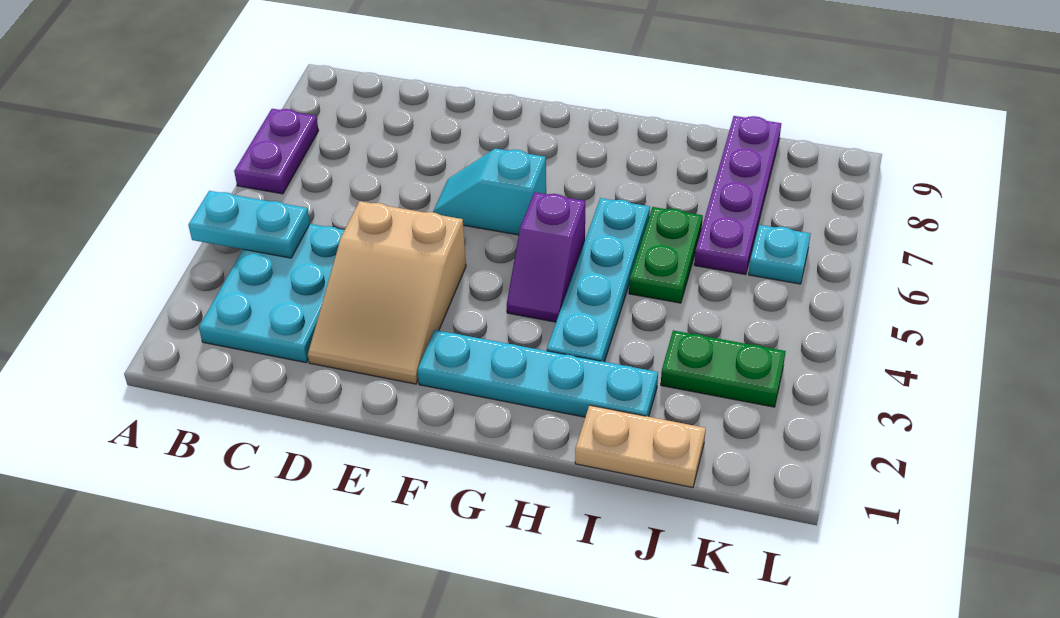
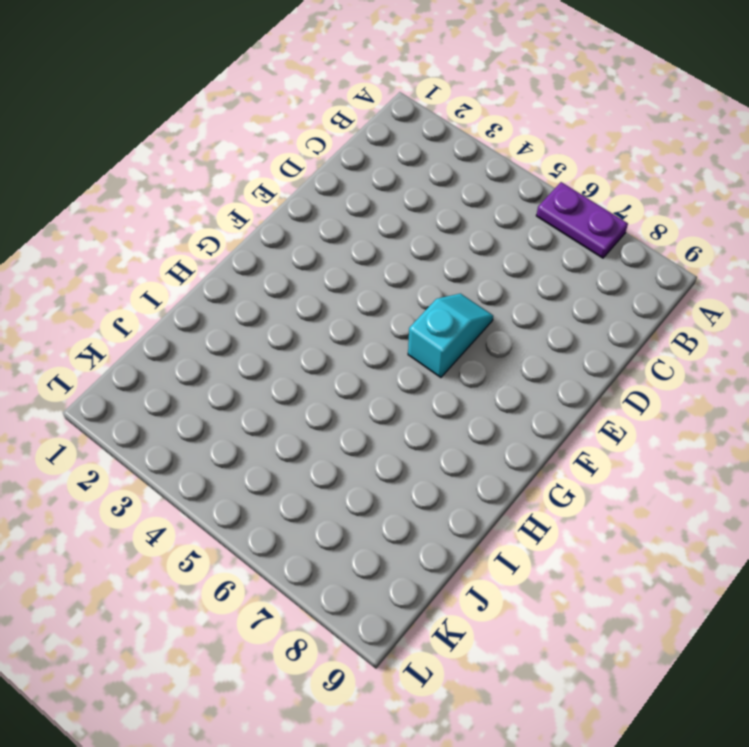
none -> cyan plate B2:C4 level 1
none -> tan slope D2:E4 level 1 top 4
none -> cyan plate F2:I2 level 1

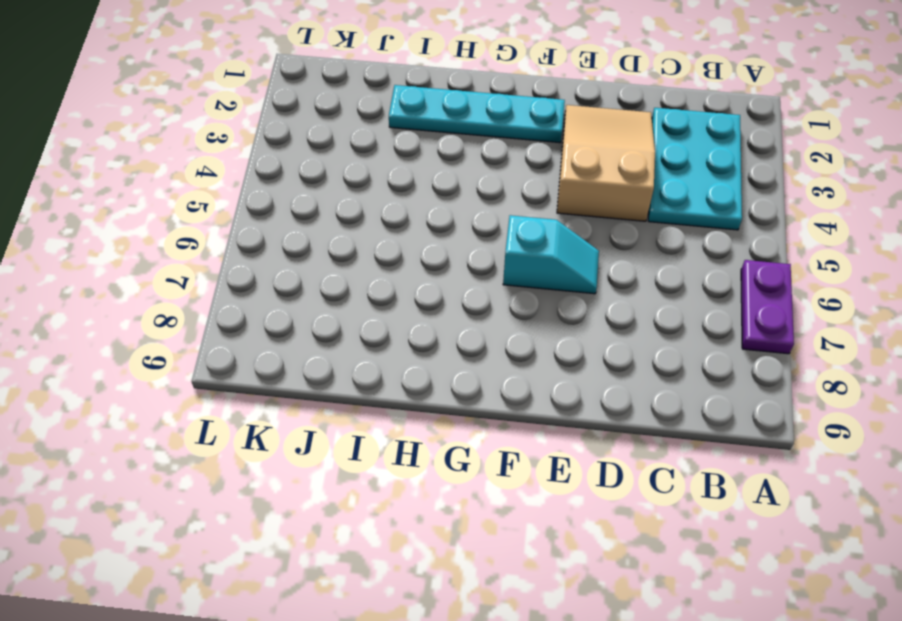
none -> purple slope G4:G5 level 1 top 5
none -> cyan plate H3:H6 level 1
none -> tan plate I1:J1 level 1

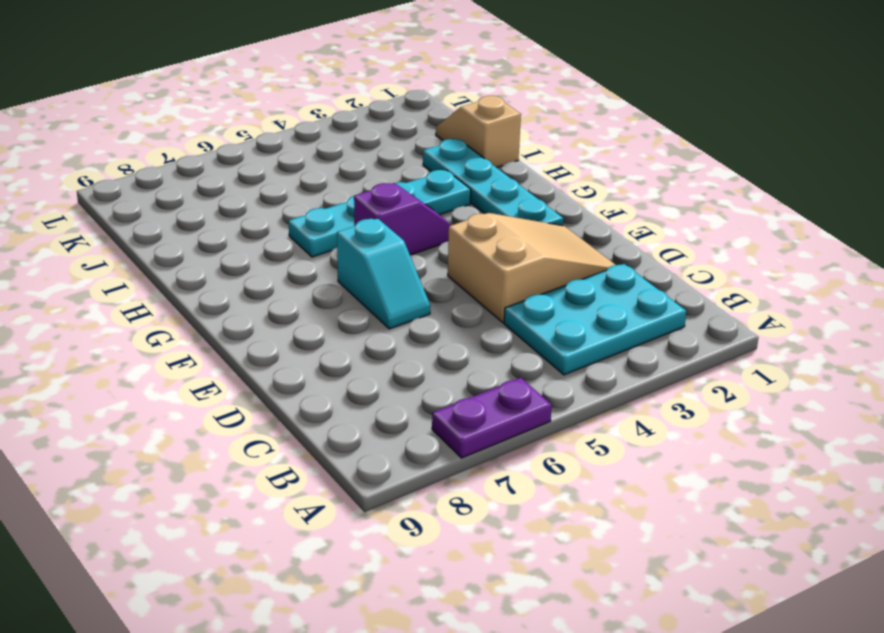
tan slope I1:J1 level 1 top I -> tan plate I1:J1 level 1
none -> green plate I5:I6 level 1
none -> green plate J3:K3 level 1
none -> purple plate J6:J9 level 1

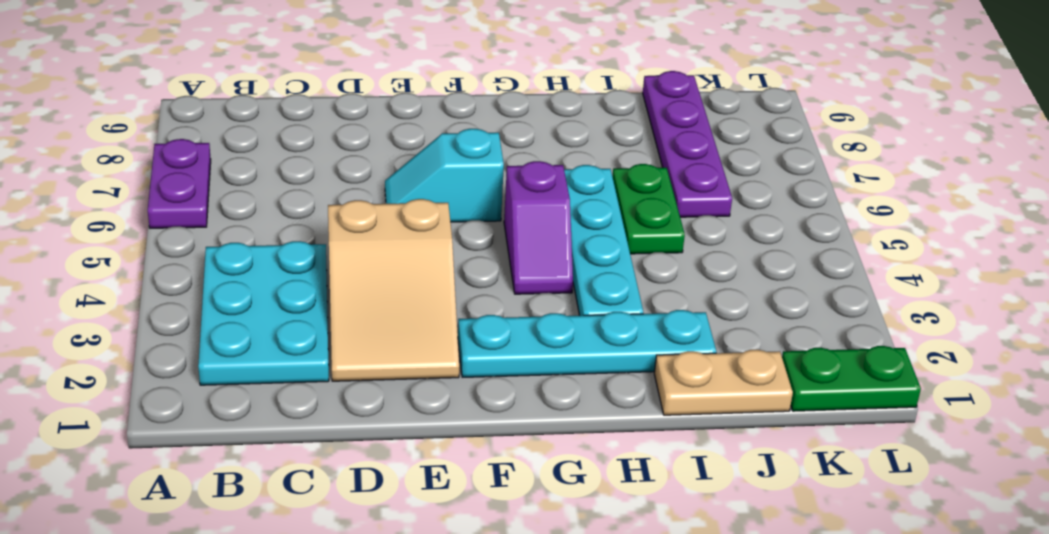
green plate K1:L1 level 1 -> green plate J3:K3 level 1
none -> cyan plate K6 level 1
none -> cyan plate A4:B4 level 2

